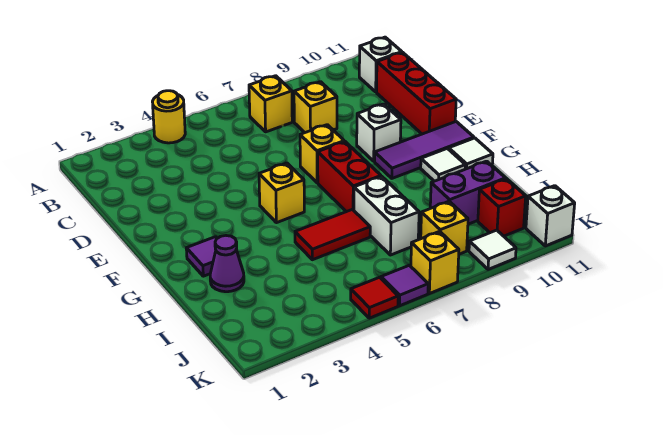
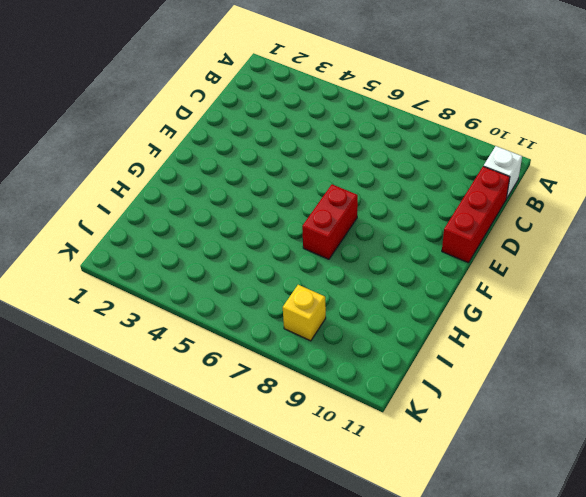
none -> yellow round brick A4 level 1
none -> yellow brick B7 level 1
none -> yellow brick C8 level 1

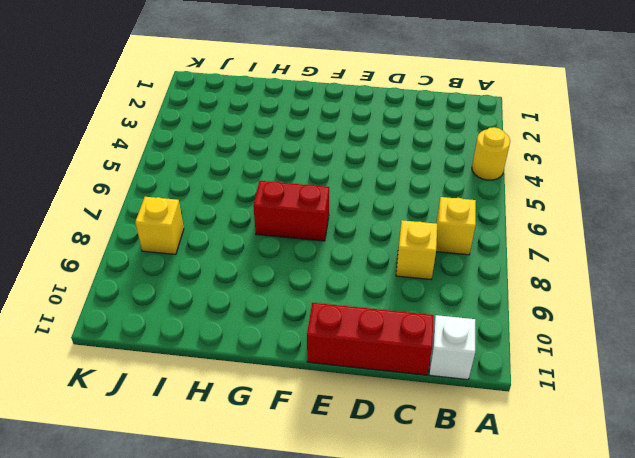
none -> yellow brick E7 level 1
none -> white brick E9 level 1
none -> yellow brick F5 level 1

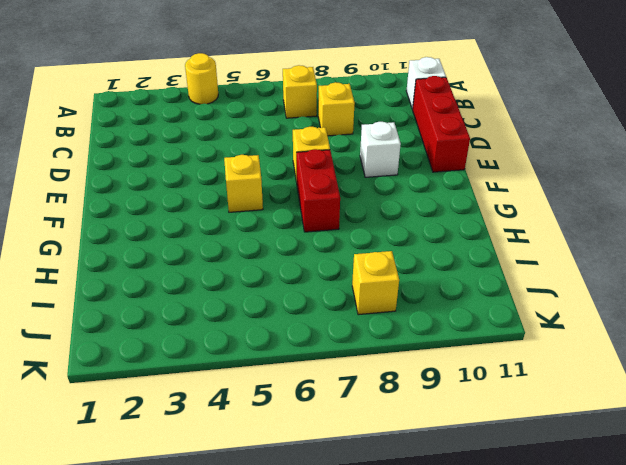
none -> purple tile F9:F11 level 1
none -> purple tile G2 level 1
none -> white tile G10 level 1

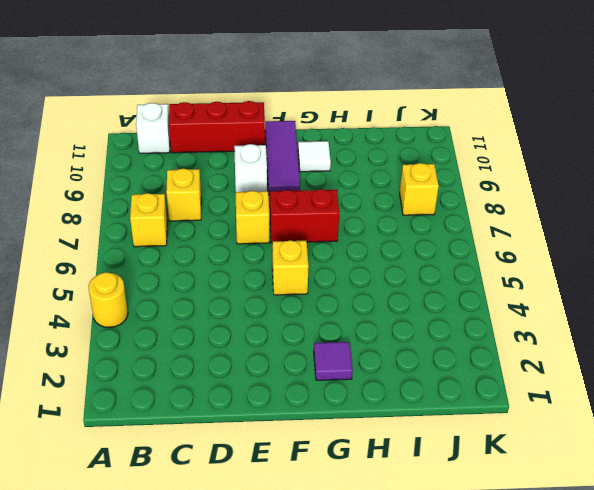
none -> white tile G11 level 1
none -> purple cone H2 level 1
none -> red tile H5:H6 level 1

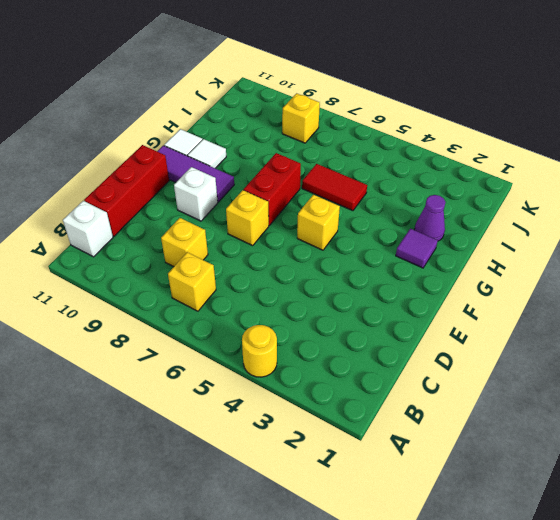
none -> white brick H7:I7 level 1
none -> purple brick I9:I10 level 1
none -> red brick J10 level 1

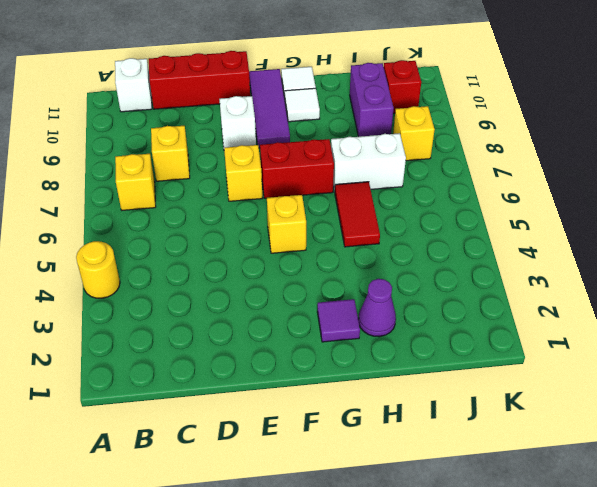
none -> red tile K5 level 1
none -> purple tile K6 level 1
none -> yellow brick K7 level 1

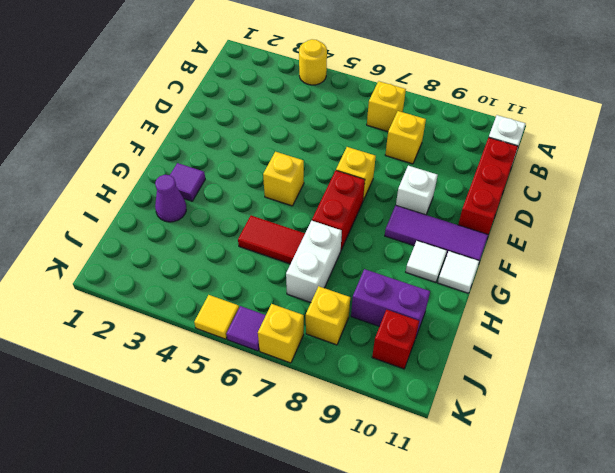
yellow tile K5 level 1 -> red tile K5 level 1
none -> white tile K9 level 1
none -> white brick K11 level 1

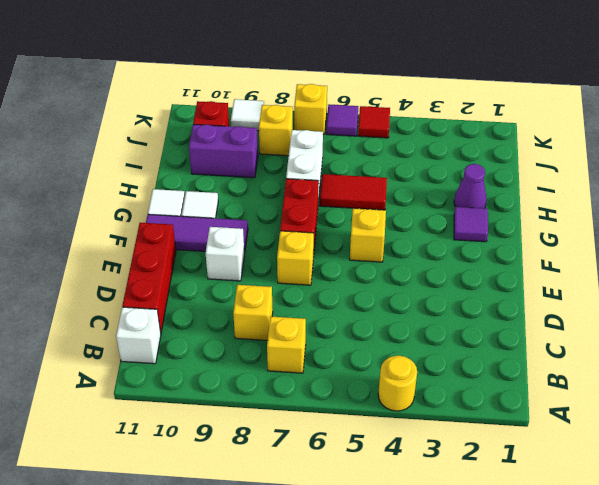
none -> white brick K11 level 1

